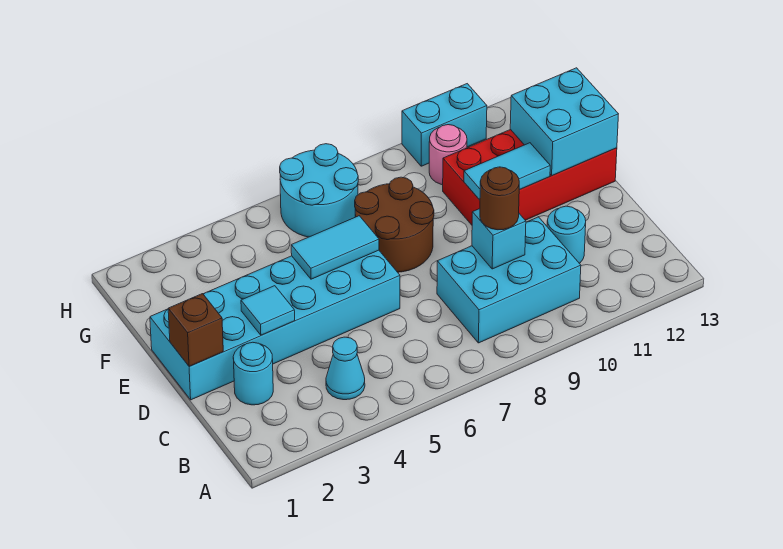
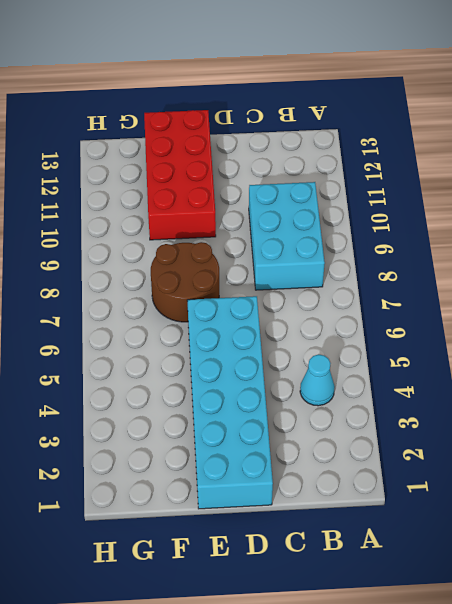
none -> cyan round brick C2 level 1
none -> cyan round brick C11 level 1
none -> cyan round brick G6:H7 level 1

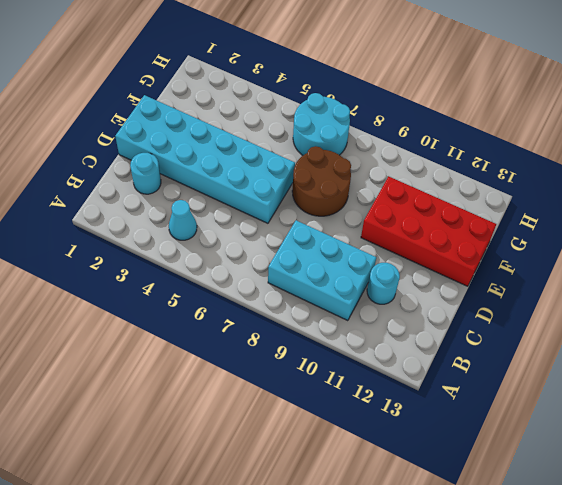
none -> pink round brick G10 level 1
none -> cyan brick H10:H11 level 1
none -> cyan brick C9 level 2

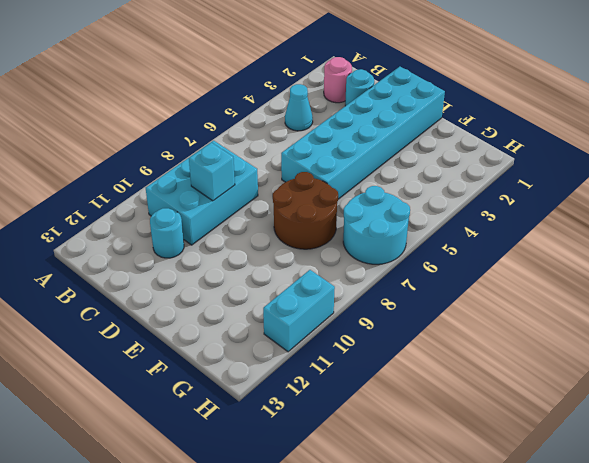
pink round brick B2 level 1 -> pink round brick G10 level 1
none -> red brick E10:F13 level 1
none -> brown brick D1 level 2
none -> cyan tile D3 level 2

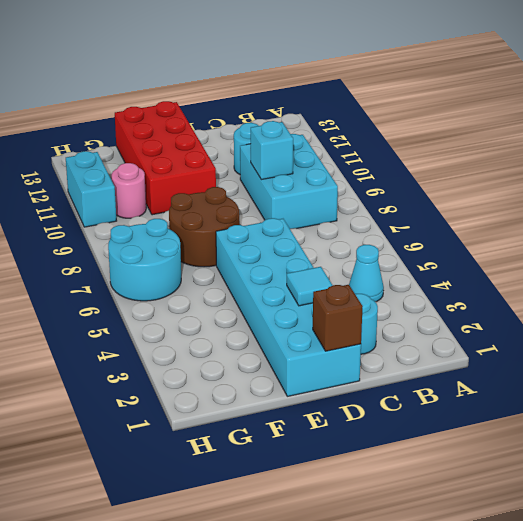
none -> cyan tile E5:E6 level 2
none -> cyan tile E10:E11 level 2
none -> cyan brick E12:F13 level 2

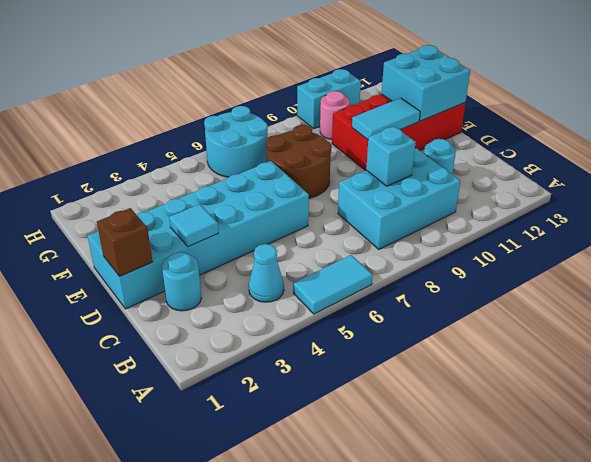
cyan tile A5:A6 level 1 -> cyan tile E5:E6 level 2
none -> brown round brick C9 level 3

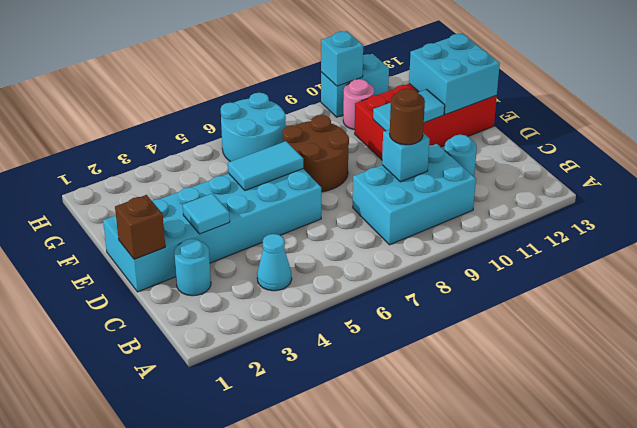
cyan brick H10 level 2 -> none

